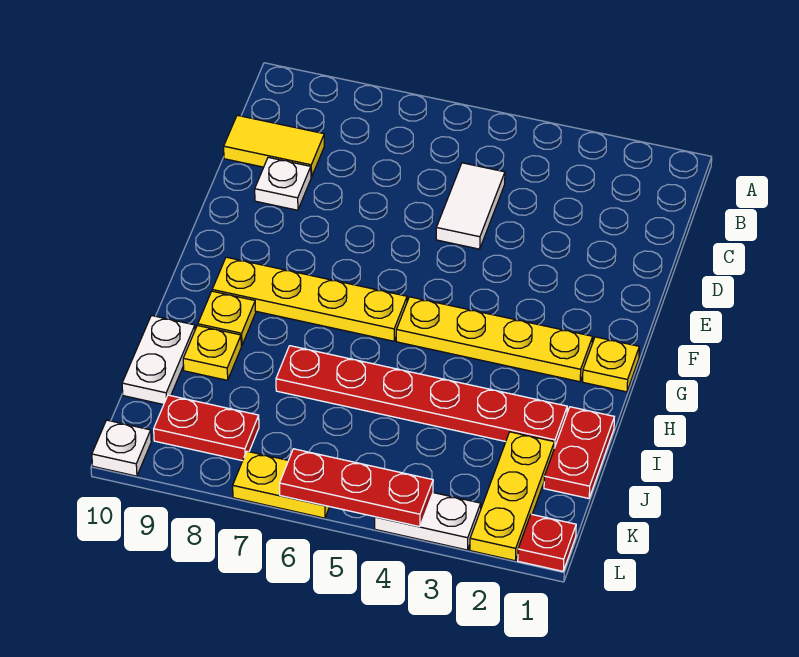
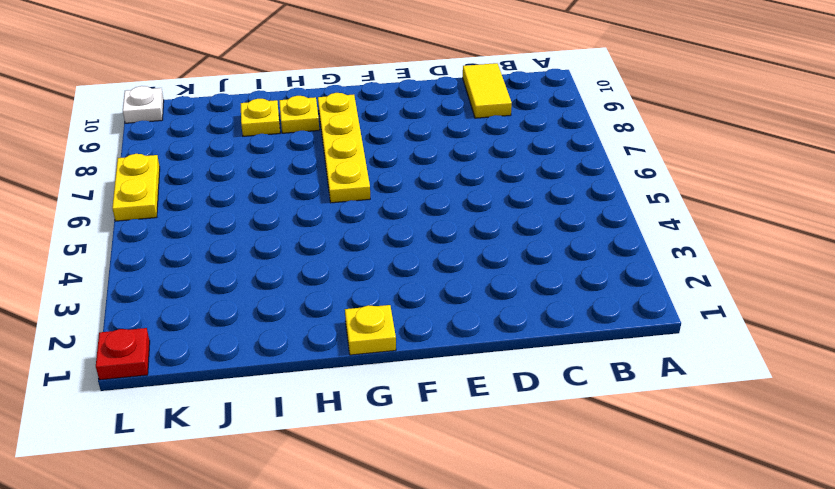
none -> white tile C5:D5 level 1
none -> white plate D9 level 1
none -> yellow plate G2:G5 level 1

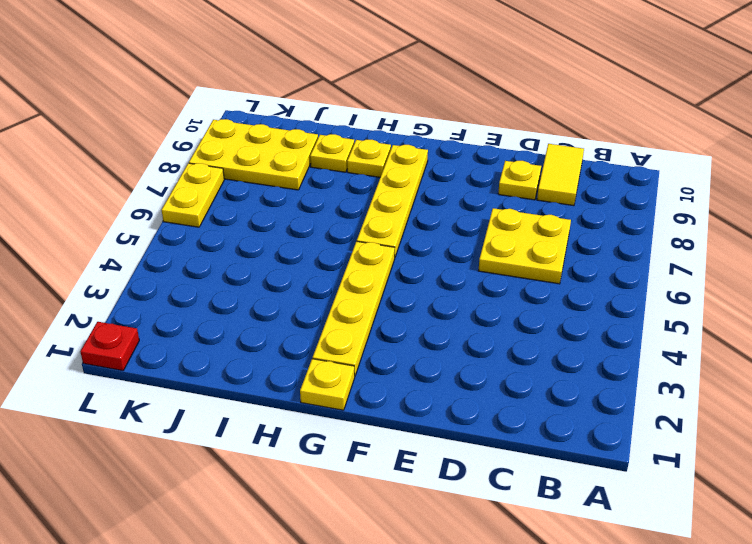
yellow plate C6:D7 level 1 -> none
yellow plate D9 level 1 -> white plate D9 level 1
yellow plate J8:L9 level 1 -> red plate K8:K9 level 1
none -> white tile C5:D5 level 1
none -> red plate I1:J1 level 1
none -> red plate I2:I7 level 1

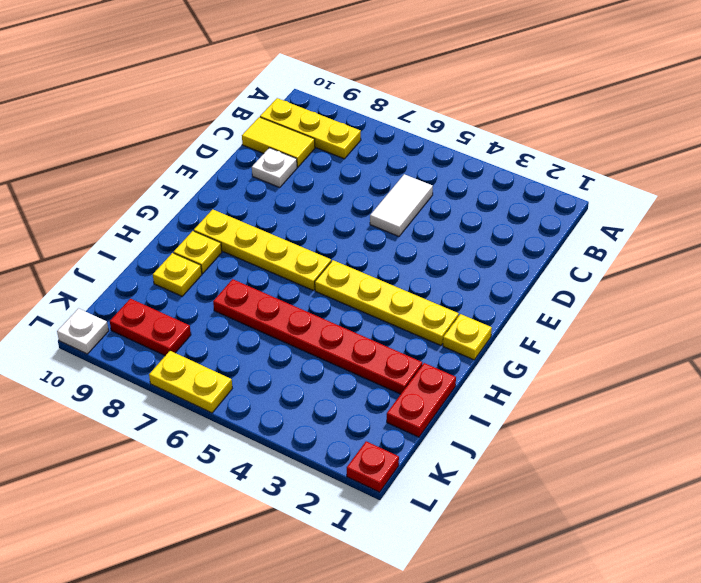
yellow plate B8:B10 level 1 -> yellow plate J2:L2 level 1
none -> white plate I10:J10 level 1
none -> white plate L3:L4 level 1
none -> red plate L4:L6 level 2

